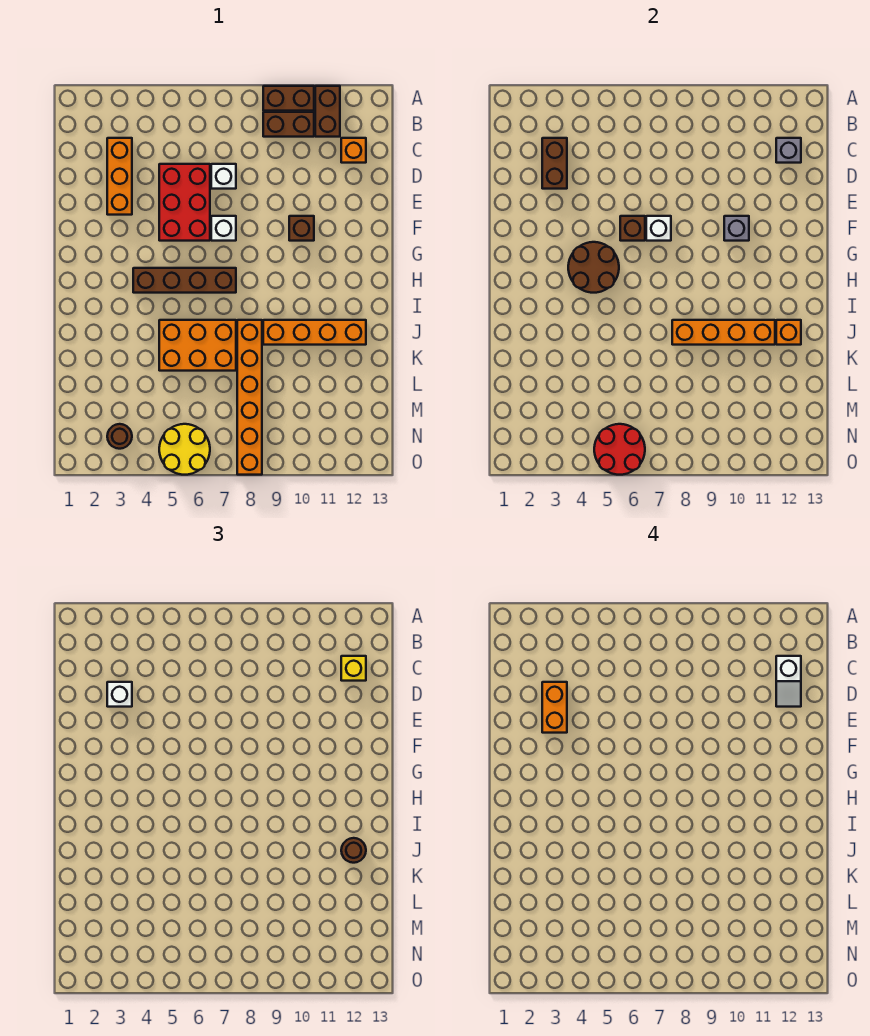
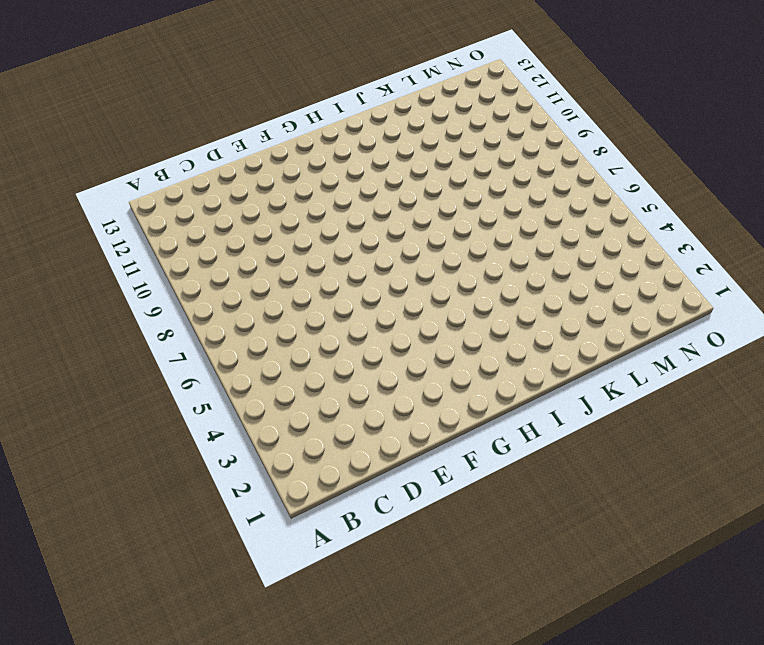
none -> brown brick A9:A10 level 1
none -> brown brick A11:B11 level 1
none -> brown brick B9:B10 level 1

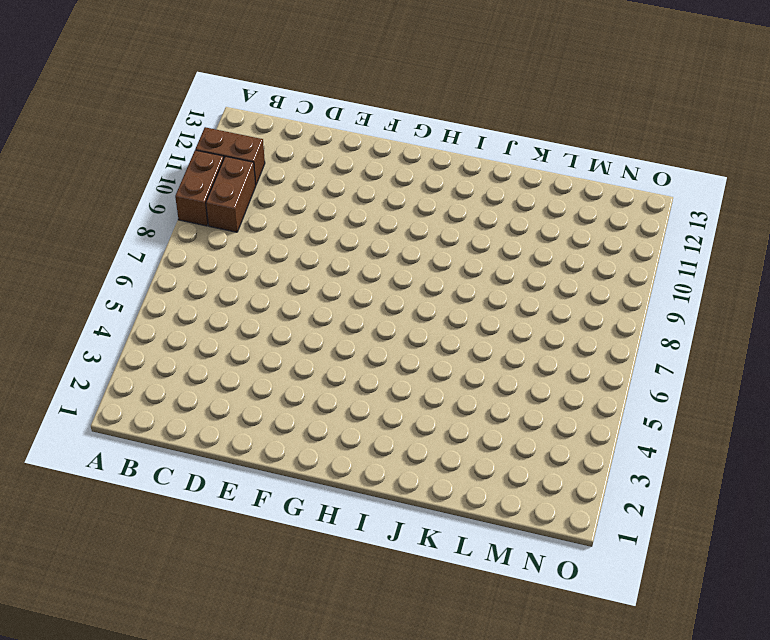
none -> orange brick C3:E3 level 1
none -> orange brick C12 level 1
none -> red brick D5:F6 level 1

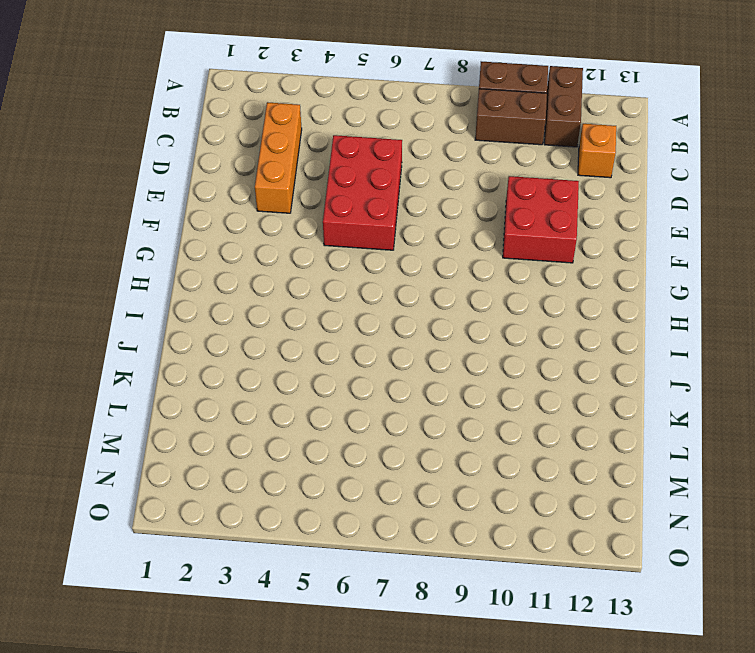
red brick E10:F11 level 1 -> brown brick F10 level 1
none -> white brick D7 level 1
none -> white brick F7 level 1
none -> brown brick H4:H7 level 1

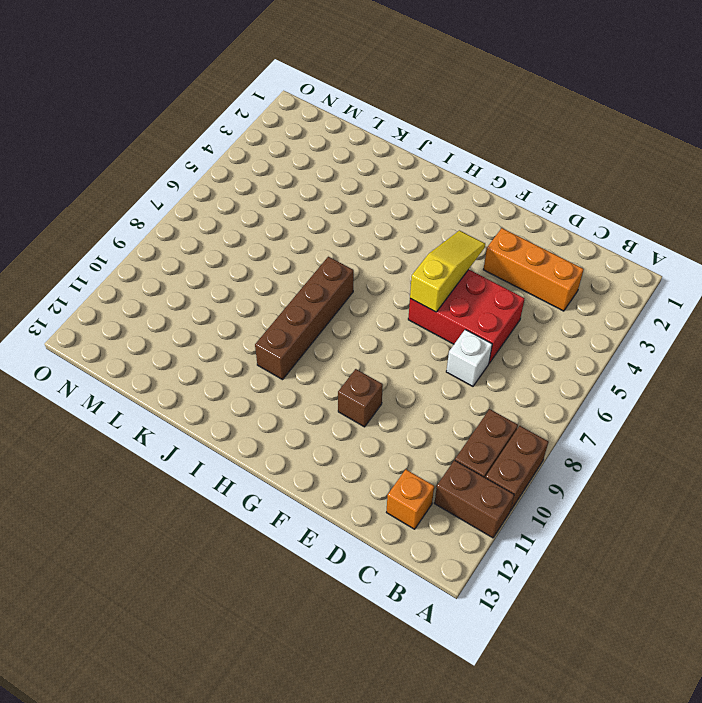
yellow slope F4:F6 level 2 top 6 -> brown brick F6 level 2
brown brick I7:I10 level 1 -> brown brick H4:H7 level 1
none -> white brick F7 level 1
none -> orange brick J5:K7 level 1
none -> orange brick J8:O8 level 1

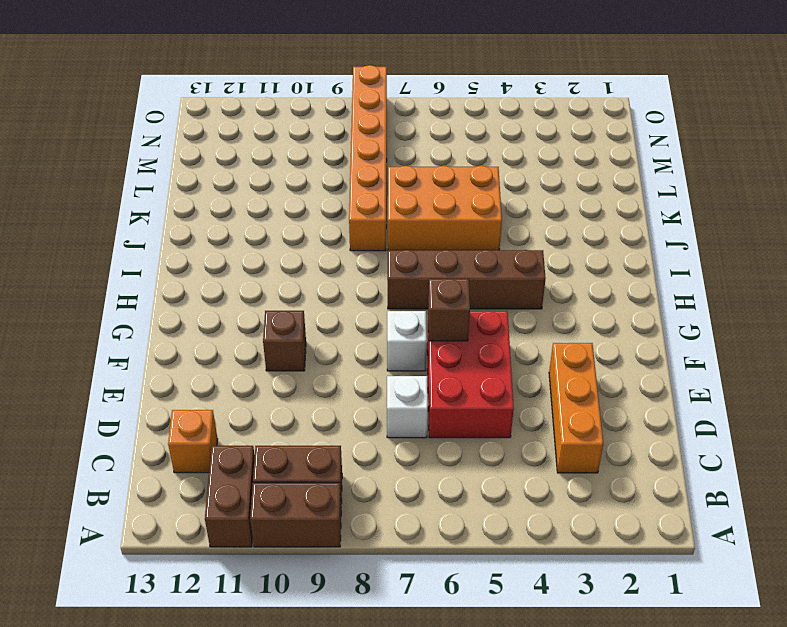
none -> orange brick J9:J12 level 1
none -> brown round brick N3 level 1
none -> yellow round brick N5:O6 level 1

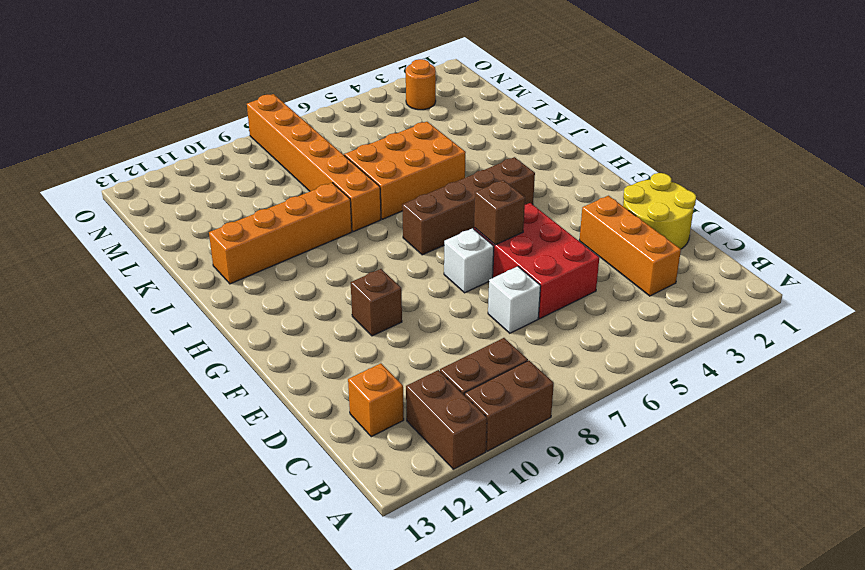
yellow round brick D1:E2 level 1 -> yellow round brick N5:O6 level 1
orange round brick N3 level 1 -> brown round brick N3 level 1
none -> brown brick C3:D3 level 2
none -> grey brick C12 level 2
none -> white brick F7 level 2

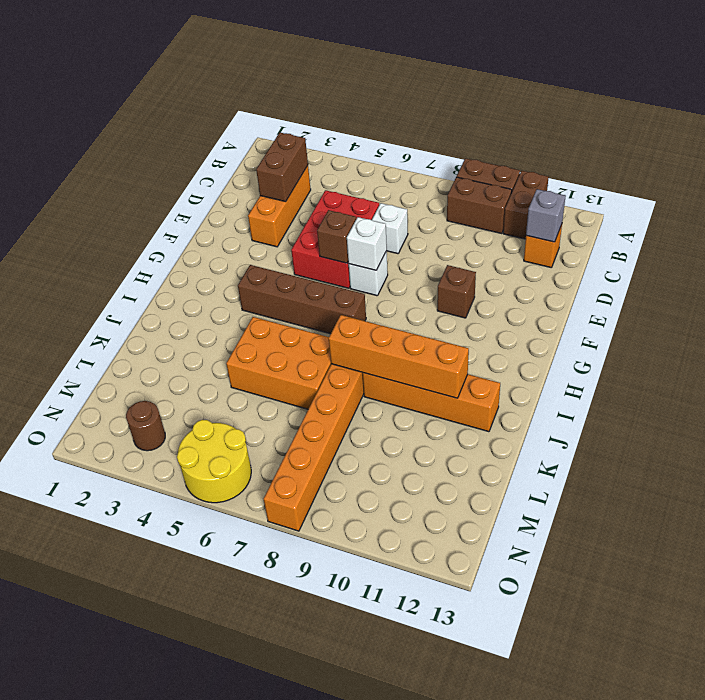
none -> grey brick F10 level 2
none -> brown round brick G4:H5 level 2
none -> orange brick J12 level 2

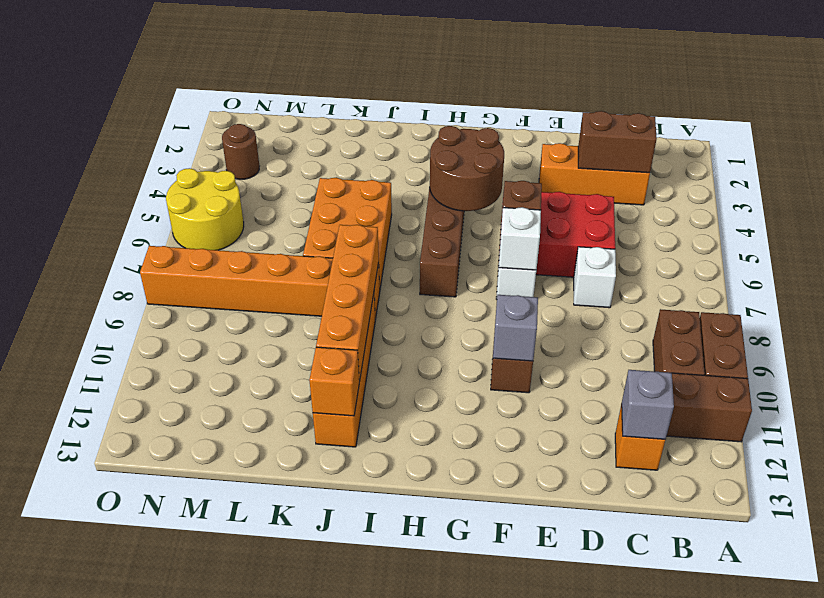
none -> red round brick N5:O6 level 2
none -> yellow brick C12 level 3
none -> white brick D3 level 3

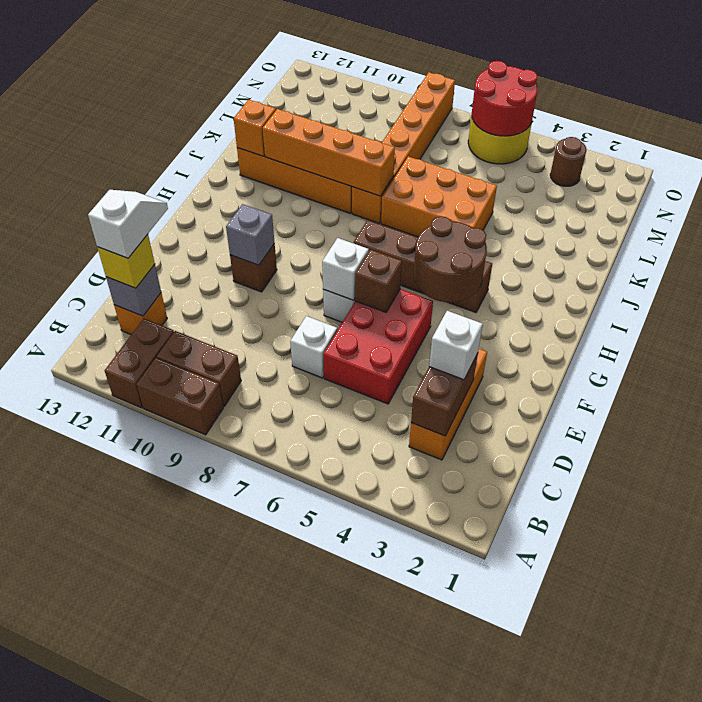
none -> brown round brick J12 level 3
none -> orange brick D3:E3 level 4

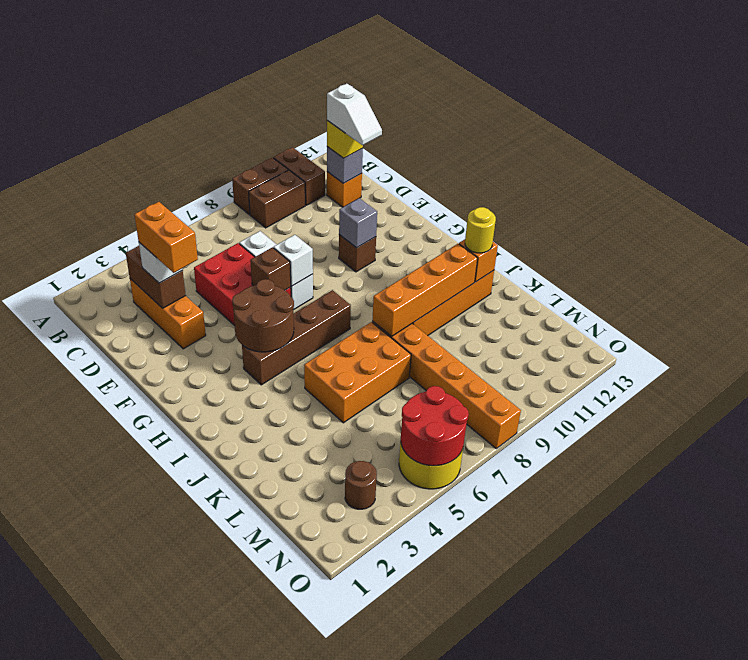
yellow round brick J12 level 3 -> brown round brick J12 level 3

